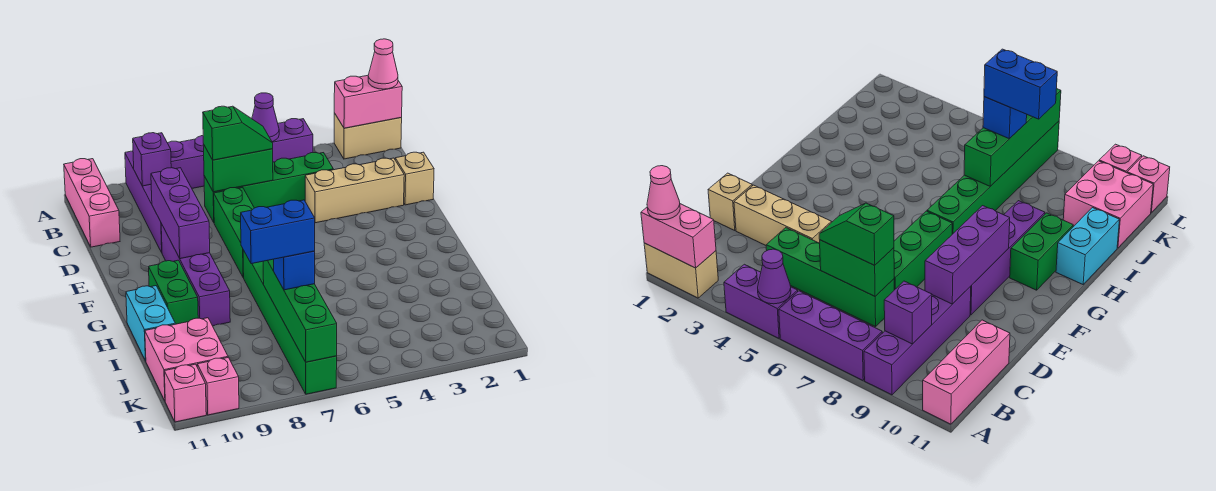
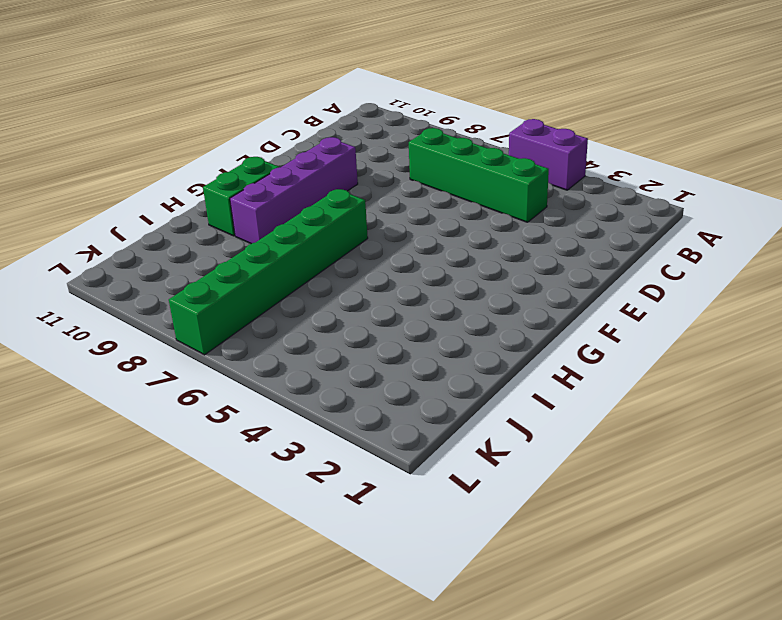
none -> tan brick A1:A2 level 1
none -> purple brick A6:A8 level 1
none -> purple brick A9:D9 level 1

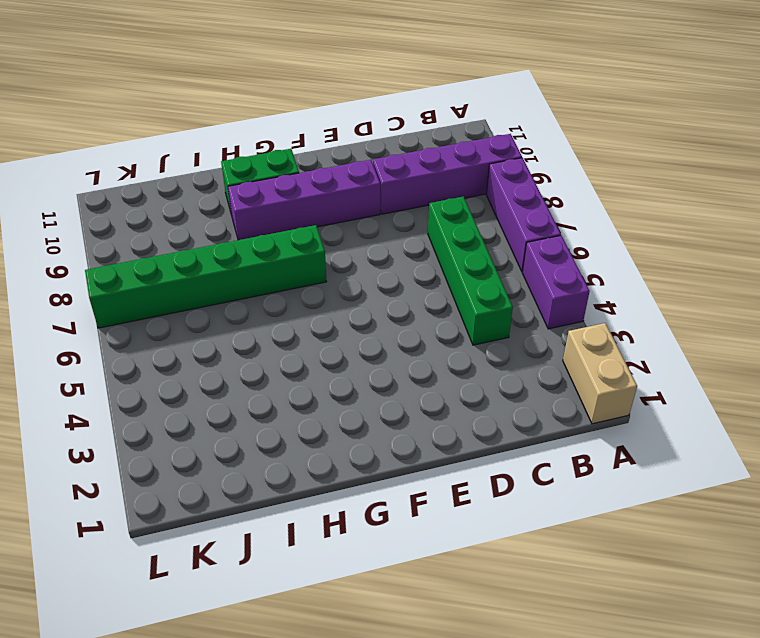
none -> pink brick A11:C11 level 1
none -> tan brick D1 level 1
none -> tan brick D2:D4 level 1

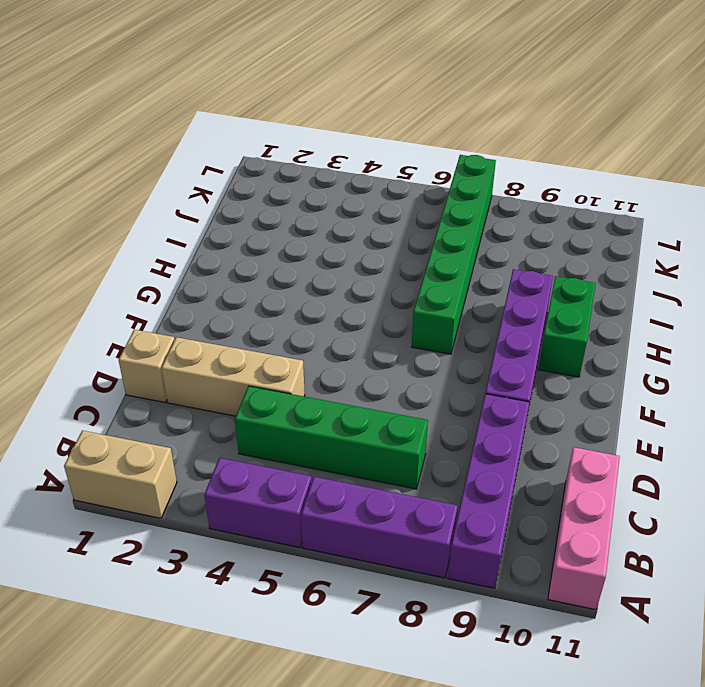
none -> green brick D7:F7 level 1
none -> cyan brick H11:I11 level 1
none -> pink brick J10:K11 level 1

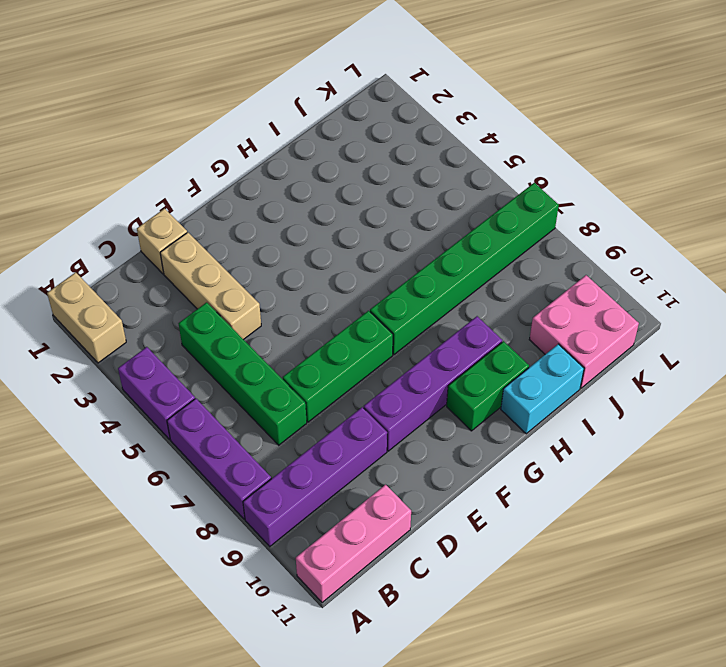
none -> pink brick L10 level 1
none -> pink brick L11 level 1
none -> pink brick A1:A2 level 2

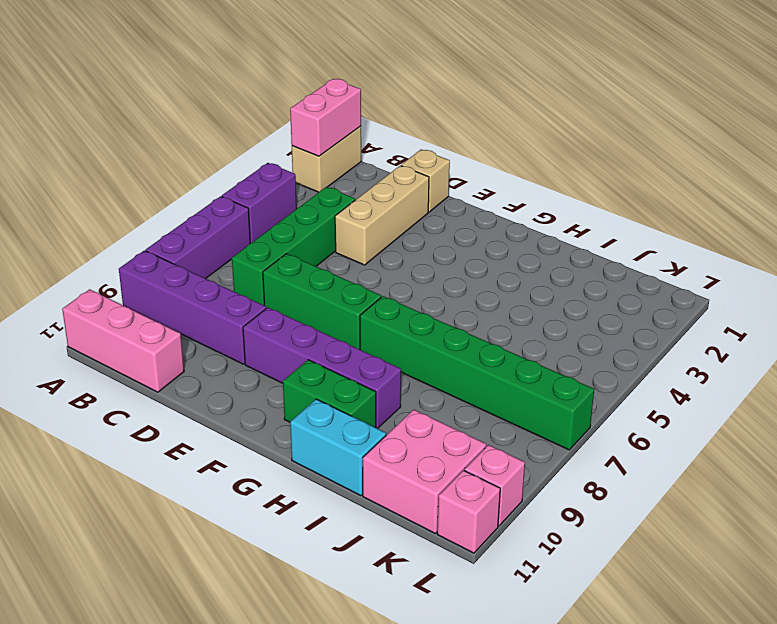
none -> purple cone A5 level 2
none -> purple brick B9 level 2
none -> green brick C6:C7 level 2

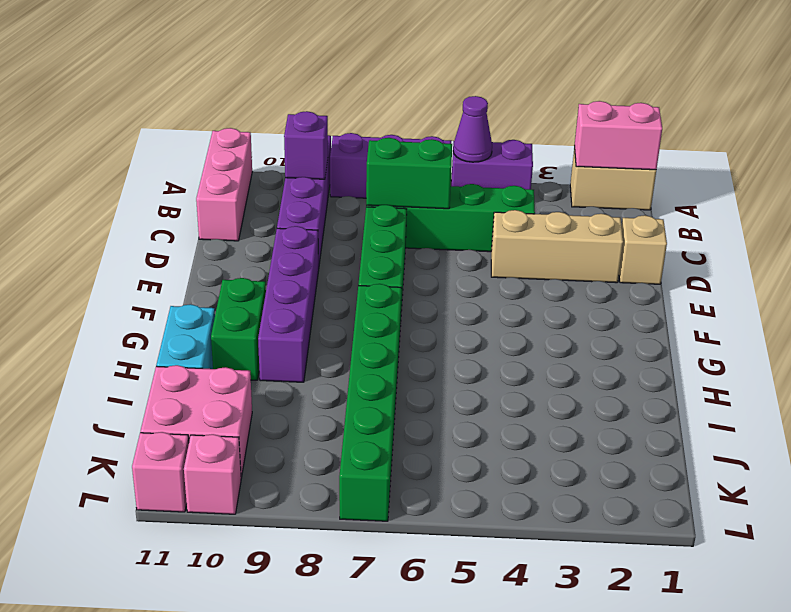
none -> purple brick D9:F9 level 2
none -> green brick I7:L7 level 2
none -> pink cone A1 level 3

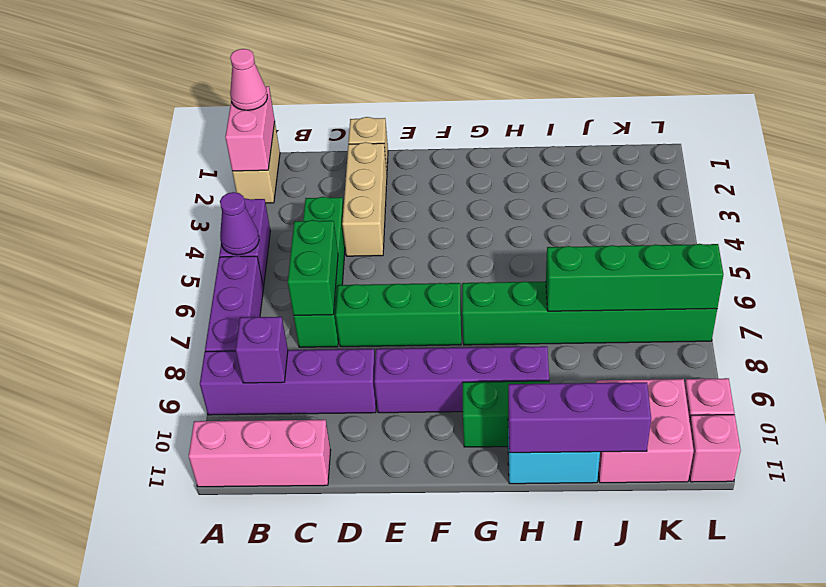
purple brick H11:J11 level 2 -> purple brick D9:F9 level 2
none -> green slope C6:C7 level 3 top 7
none -> blue brick J7 level 3
none -> blue brick J7:J8 level 4

